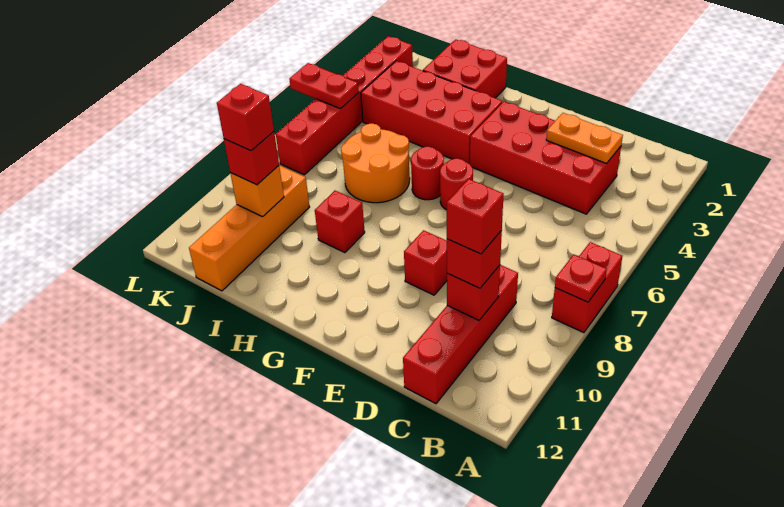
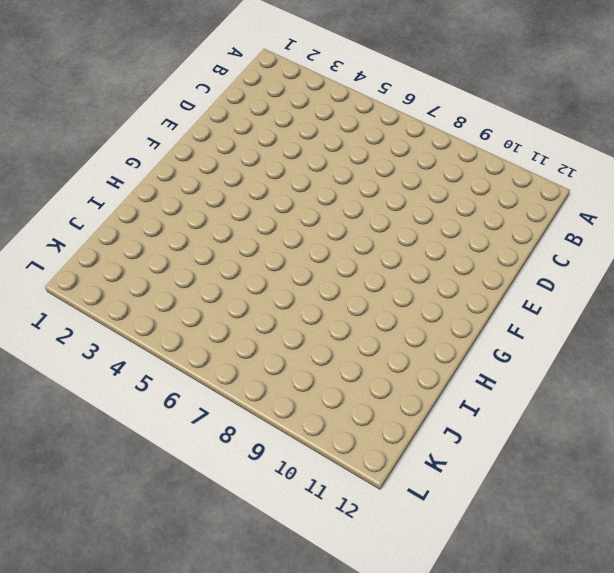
none -> red brick A7:A8 level 1
none -> red brick C3:F4 level 1
none -> red brick C9:C12 level 1

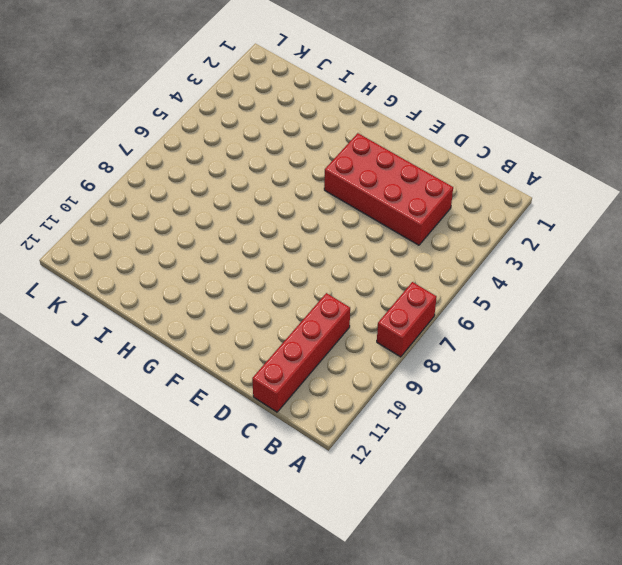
none -> red brick E9 level 1
none -> red round brick F6 level 1
none -> red brick G3:J4 level 1

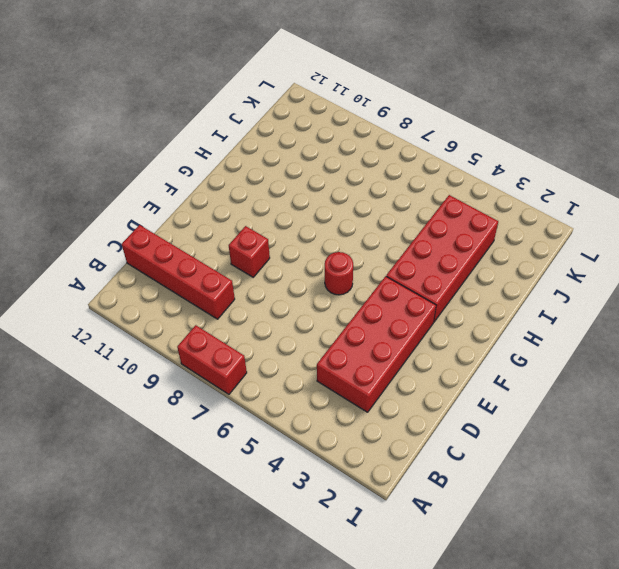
none -> red round brick G6 level 1
none -> red brick H1:I2 level 1
none -> orange round brick H6:I7 level 1

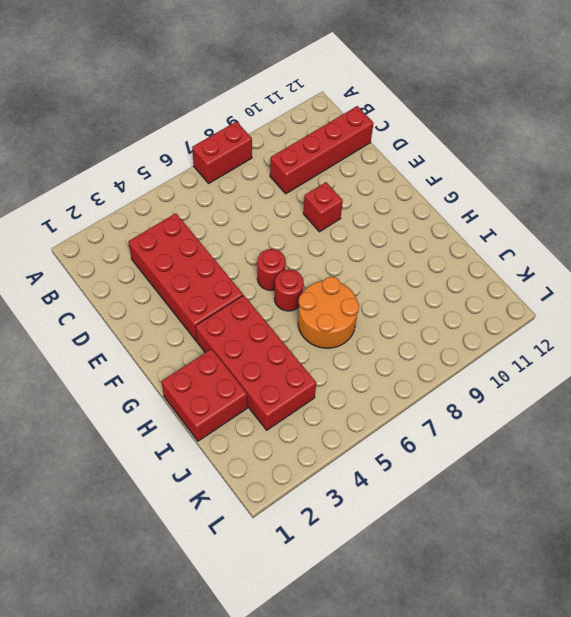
none -> red brick H9 level 1
none -> orange brick J9:J12 level 1
none -> red brick K2:K7 level 1

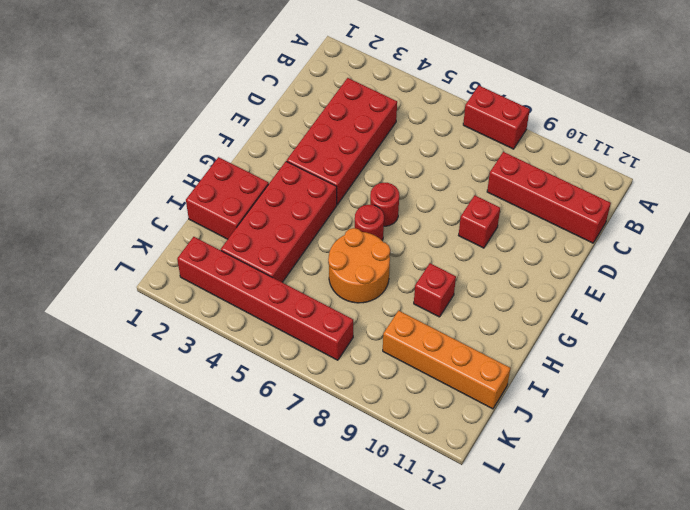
none -> red plate A8 level 2
none -> orange plate C3:D3 level 2
none -> red brick C10 level 2

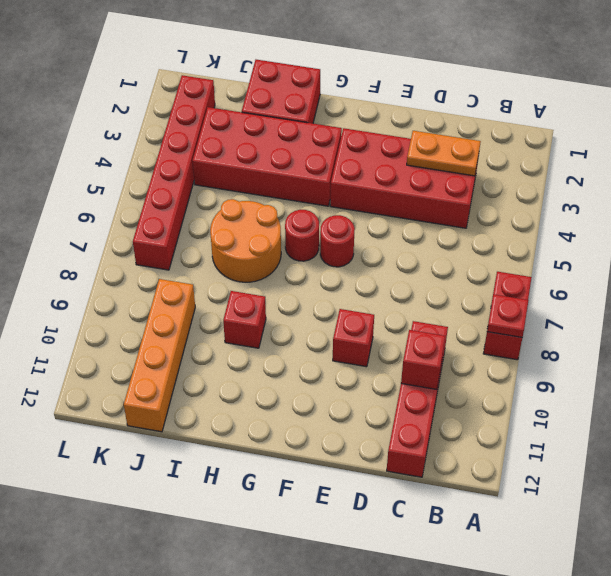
none -> orange brick J10 level 2
none -> red plate K5:L5 level 2
none -> red brick C10 level 3

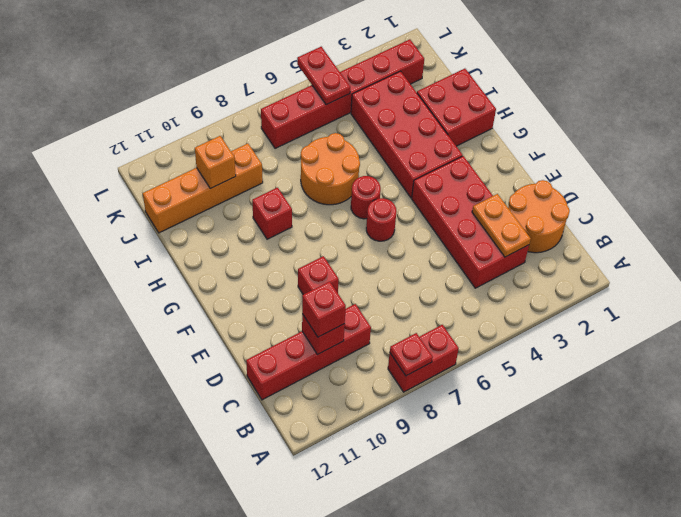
orange round brick C1:D2 level 1 -> none
none -> red brick J10 level 3
none -> red brick C10 level 4
none -> red brick J10 level 4

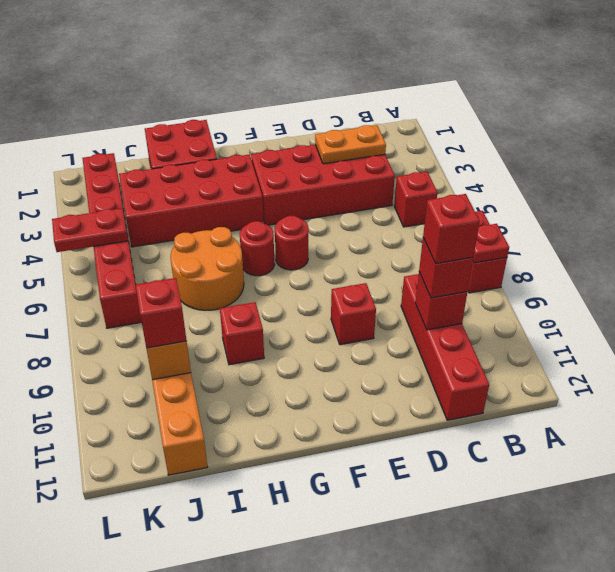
red brick B5 level 1 -> red brick J10 level 4

